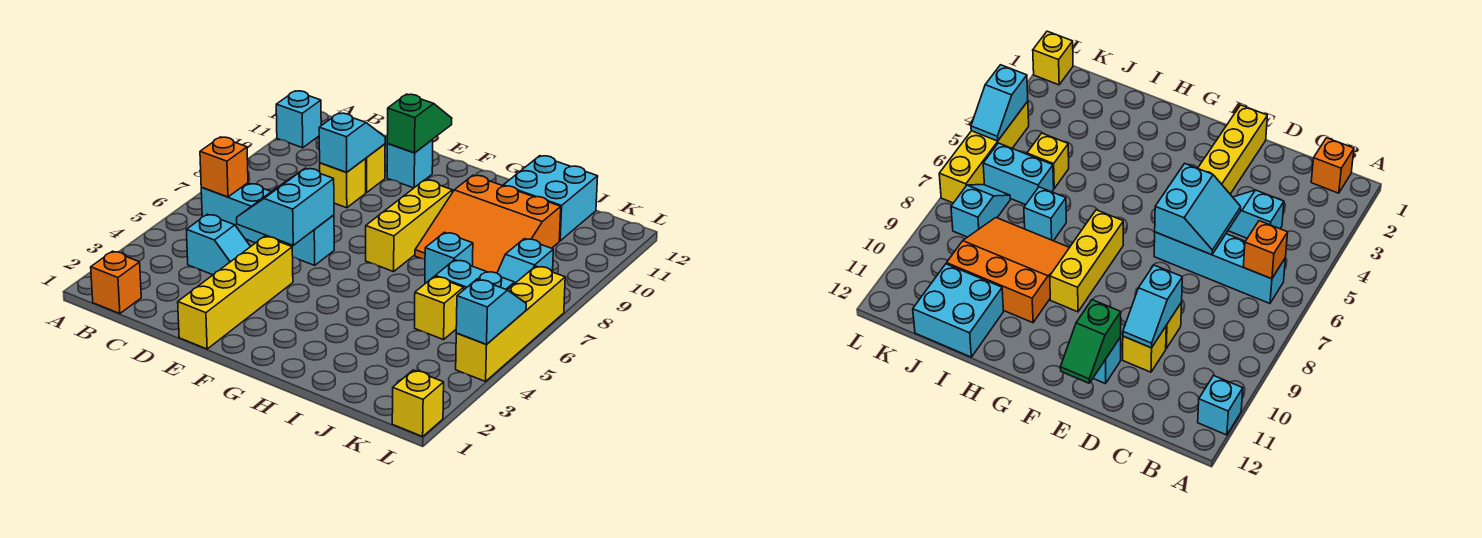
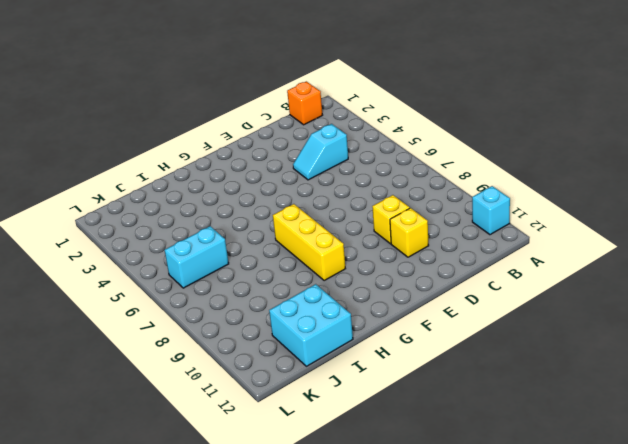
none -> cyan brick B6:E6 level 1
none -> yellow brick E1:E4 level 1
none -> cyan brick E11 level 1

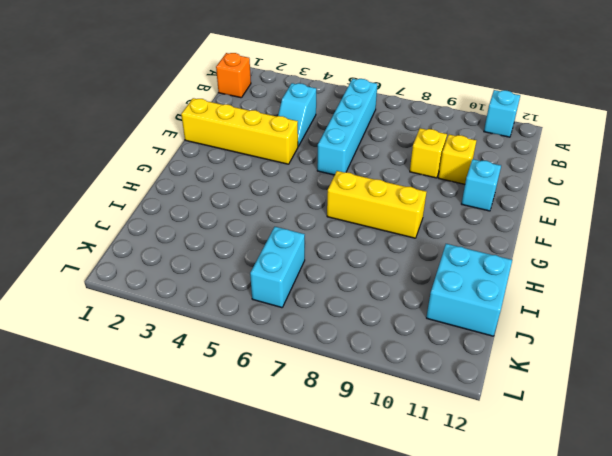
none -> orange slope H8:J10 level 1 top 10
none -> cyan brick I7 level 1
none -> yellow brick J5 level 1

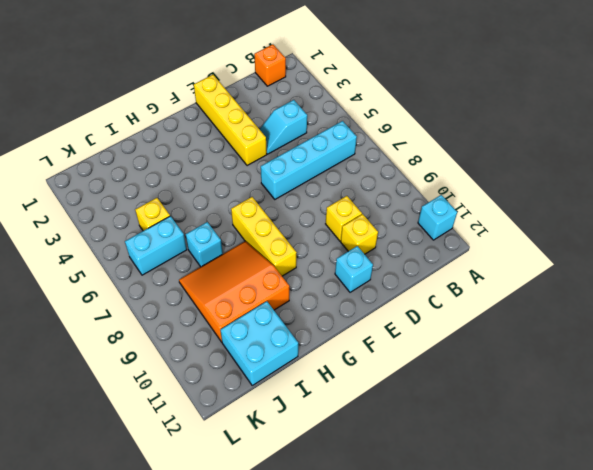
none -> cyan slope K7:K8 level 1 top 8
none -> yellow brick L1 level 1
none -> yellow brick L4:L7 level 1

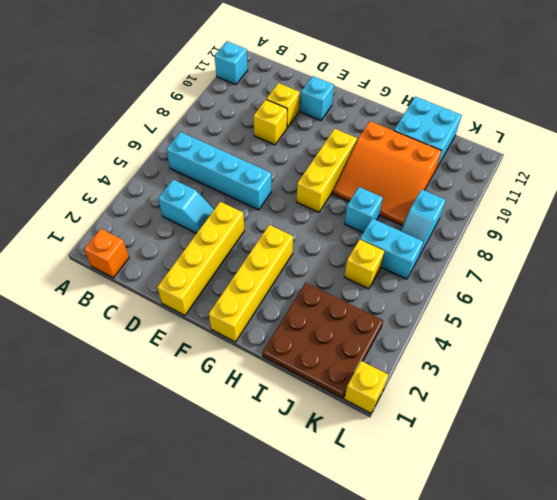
yellow brick G1:G4 level 1 -> yellow brick L4:L7 level 1
brown plate I1:K3 level 1 -> none
none -> orange brick B6 level 2
none -> cyan slope D5:E6 level 2 top E
none -> cyan slope D9:D10 level 2 top 9

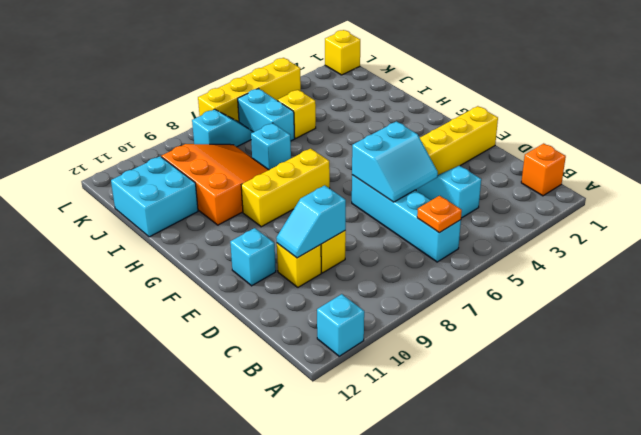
orange plate B6 level 2 -> orange brick B6 level 2
none -> green slope E11:E12 level 2 top 11
none -> cyan slope L4:L5 level 2 top 4

